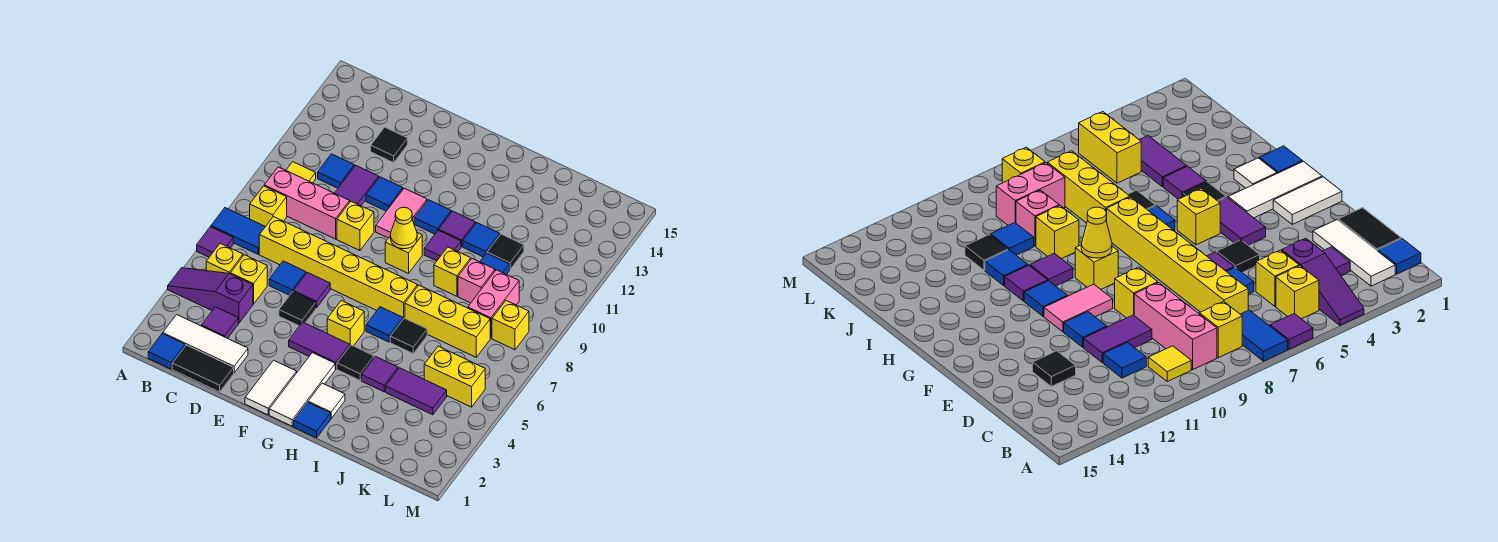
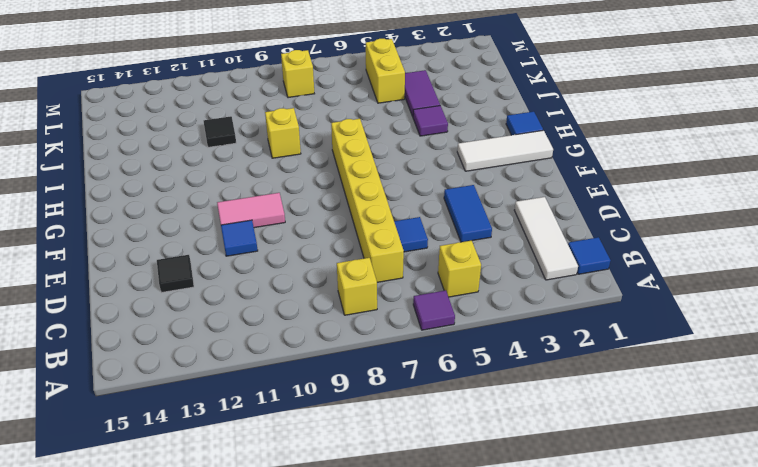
blue tile D4:E4 level 1 -> blue tile A7:B7 level 1
none -> purple slope A4:C4 level 1 top C
none -> pink brick B9:D9 level 1
none -> yellow tile B10 level 1
none -> black tile C1:D1 level 1

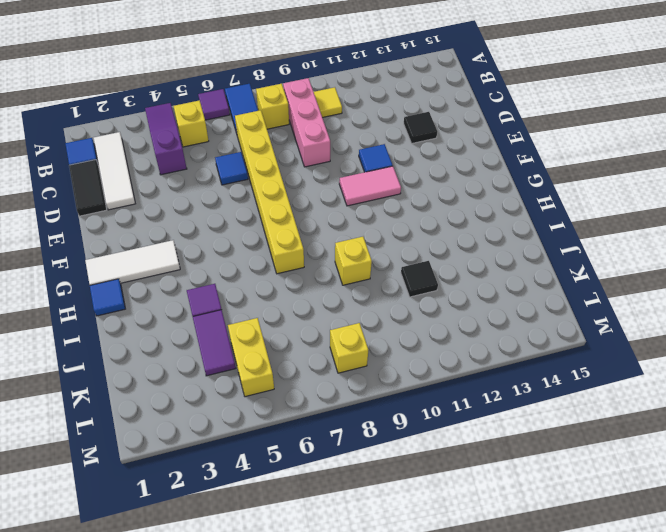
none -> purple tile C3 level 1
none -> yellow brick C5 level 1
none -> blue tile C11 level 1
none -> purple tile D10:D11 level 1

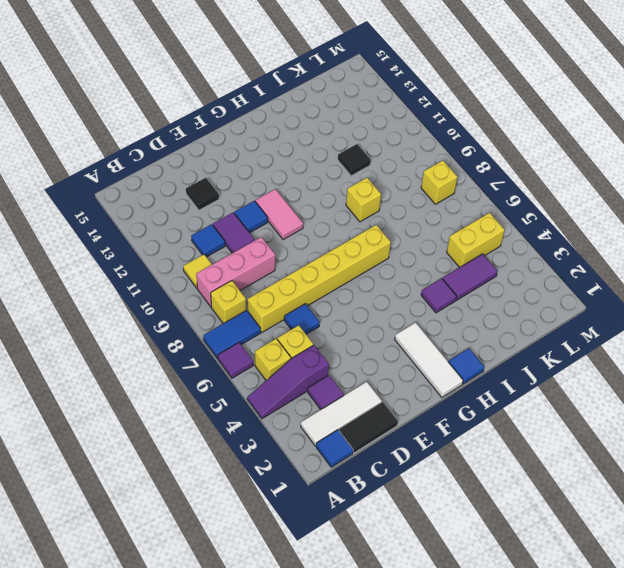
none -> black tile E5 level 1
none -> purple tile E6 level 1
none -> yellow brick E9 level 1
none -> white tile F1:F2 level 1

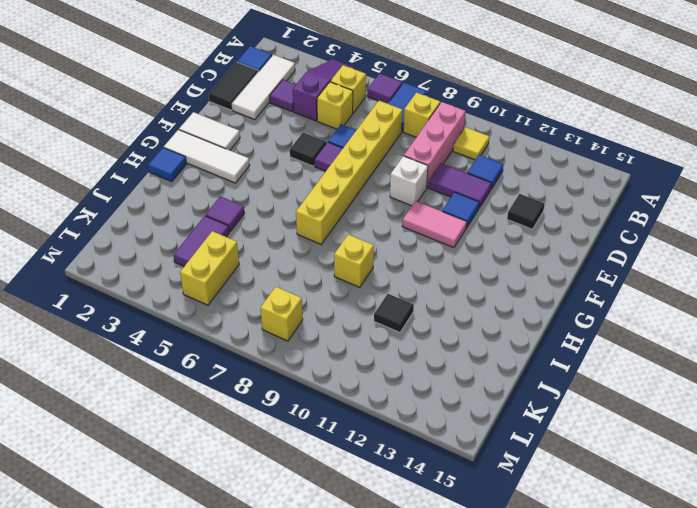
white brick E9 level 1 -> yellow brick E9 level 1
none -> purple tile F4:G4 level 1
none -> yellow brick G5 level 1
none -> yellow brick G9 level 1
none -> blue tile G11 level 1

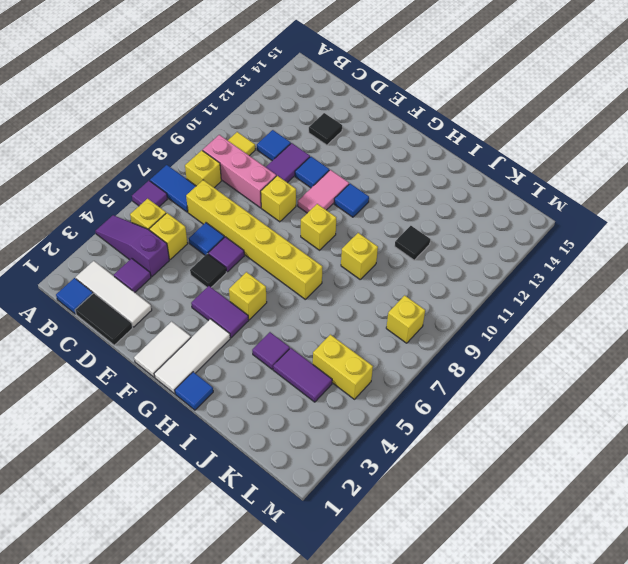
none -> white tile H2 level 1
none -> black tile H4 level 1
none -> blue tile H6 level 1
none -> purple tile H10 level 1

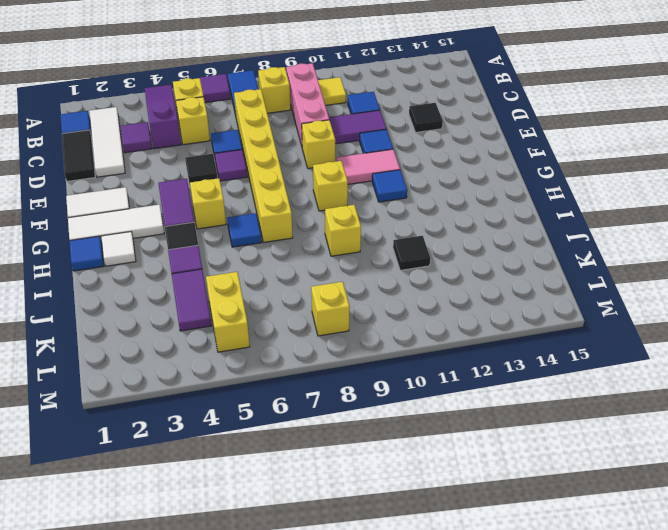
none -> purple tile H10 level 1
none -> purple tile H11 level 1
none -> black tile I6 level 1
none -> yellow brick I7:K7 level 1

